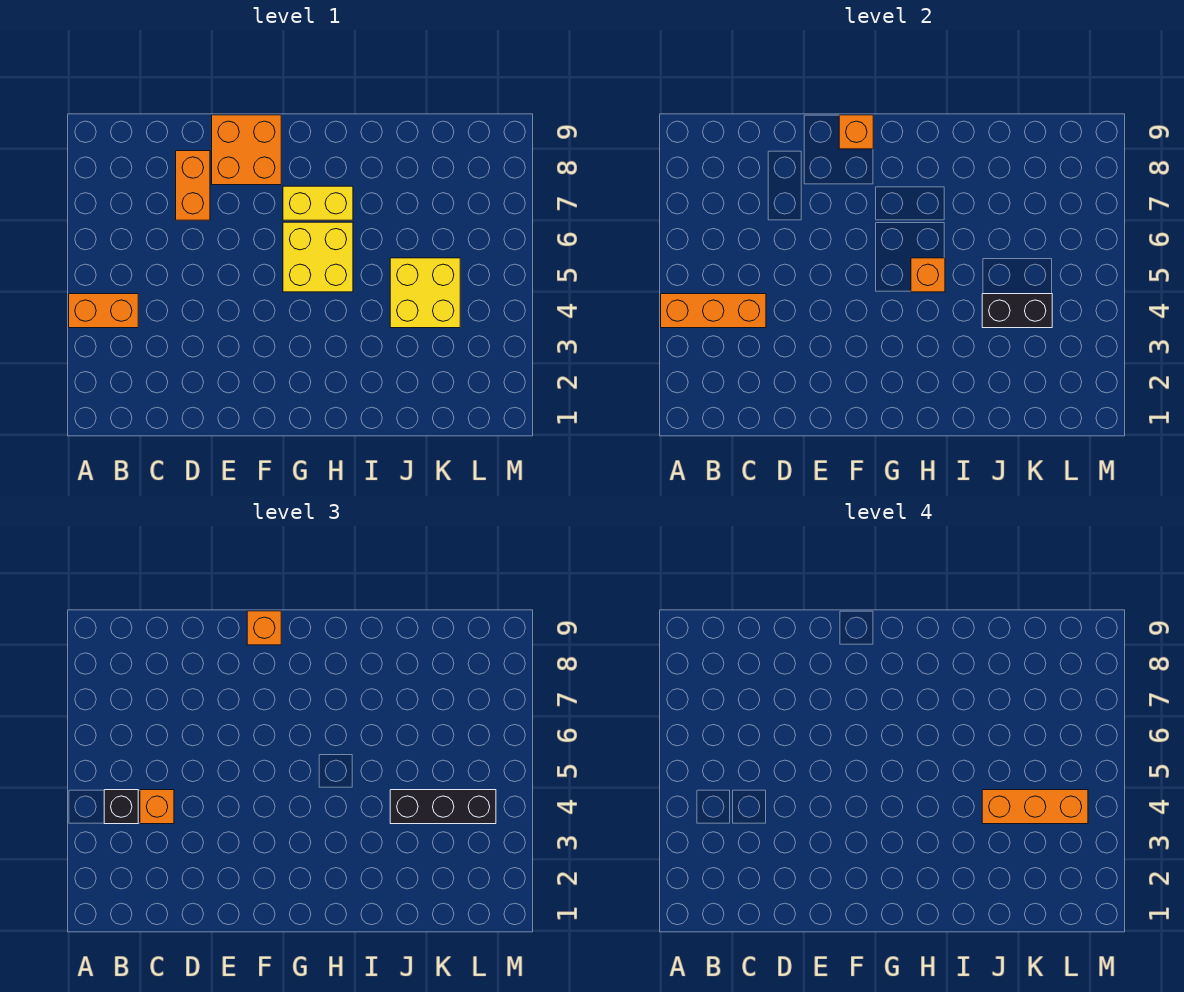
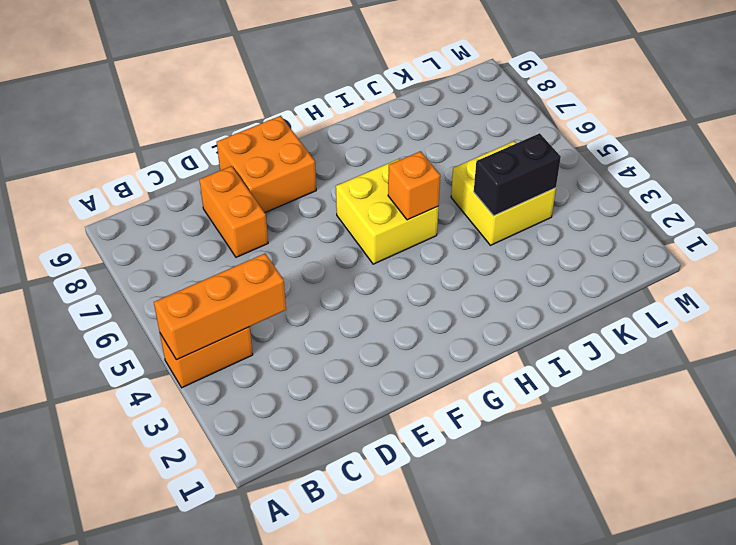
none -> yellow brick G7:H7 level 1
none -> orange brick F9 level 2
none -> black brick B4 level 3

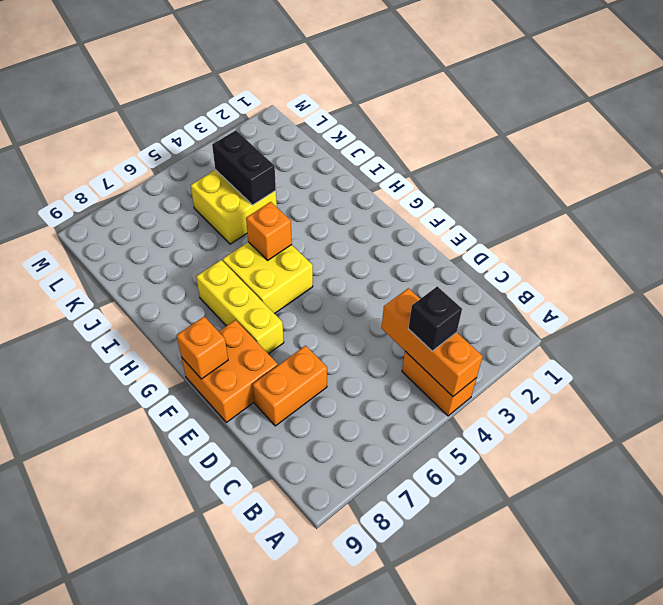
yellow brick F7:H7 level 1 -> yellow brick G7:H7 level 1
none -> orange brick C4 level 3
none -> orange brick F9 level 3
none -> black brick J4:L4 level 3

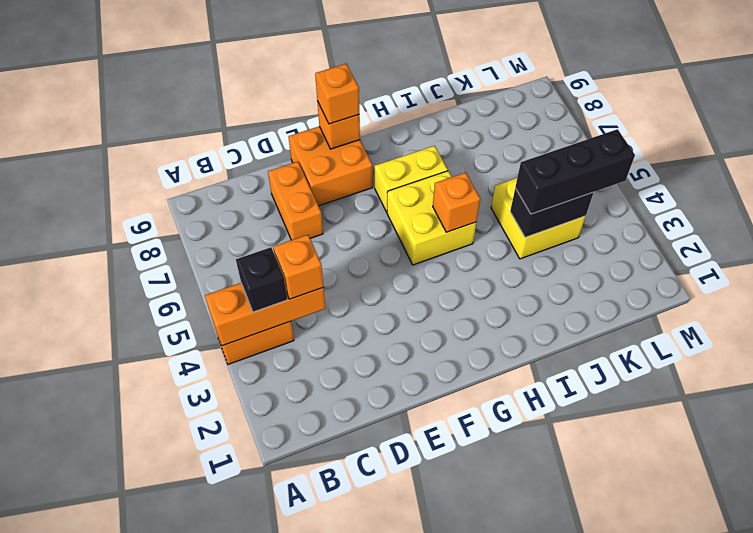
none -> orange brick J4:L4 level 4

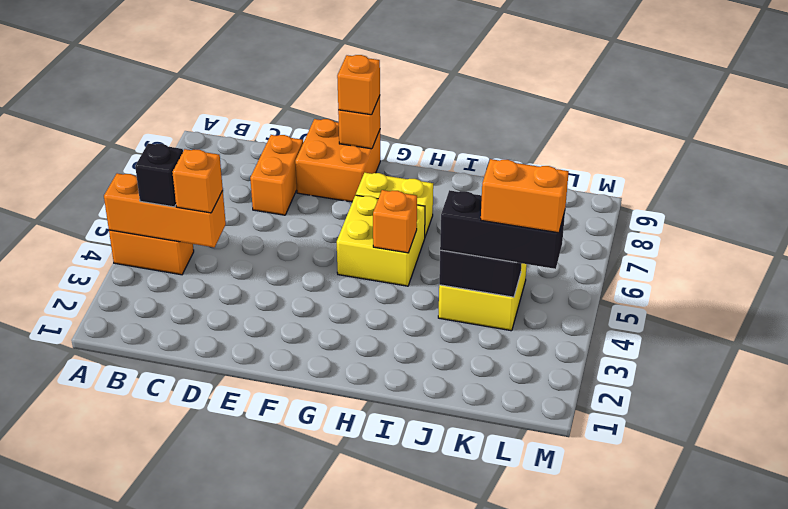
orange brick K4:L4 level 4 -> orange brick J4:L4 level 4

